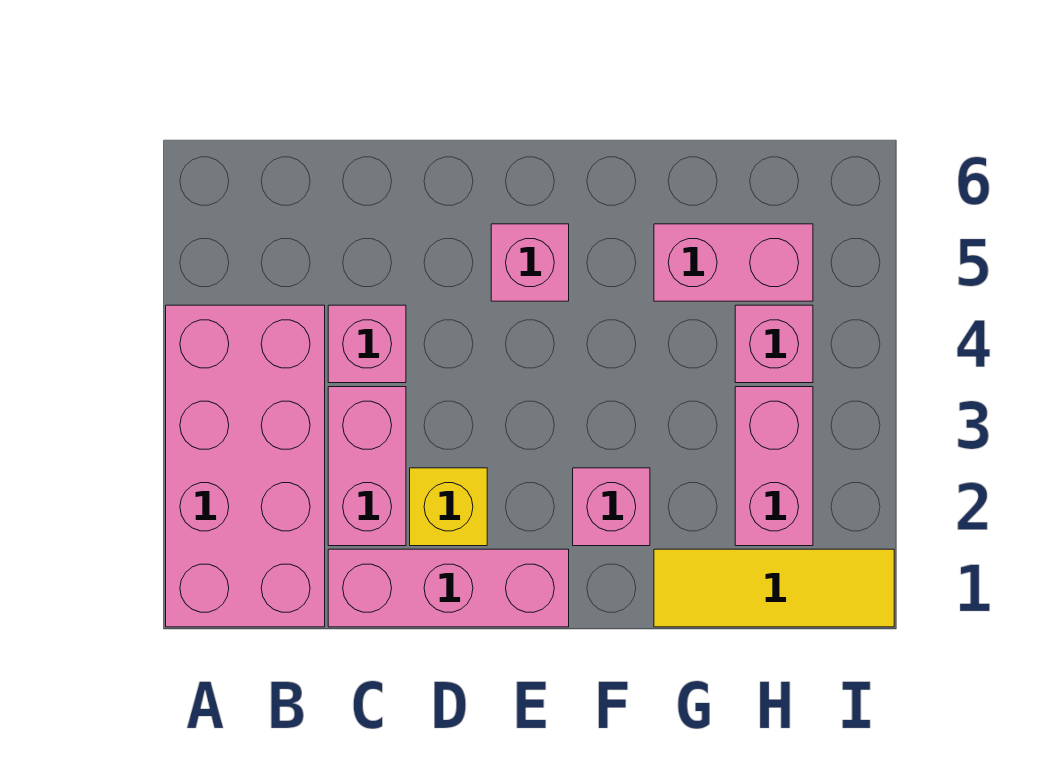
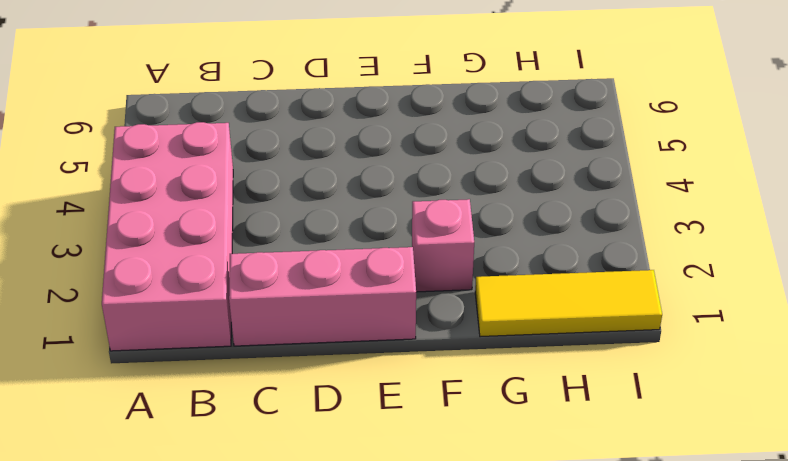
none -> pink brick C2:C3 level 1
none -> pink brick C4 level 1

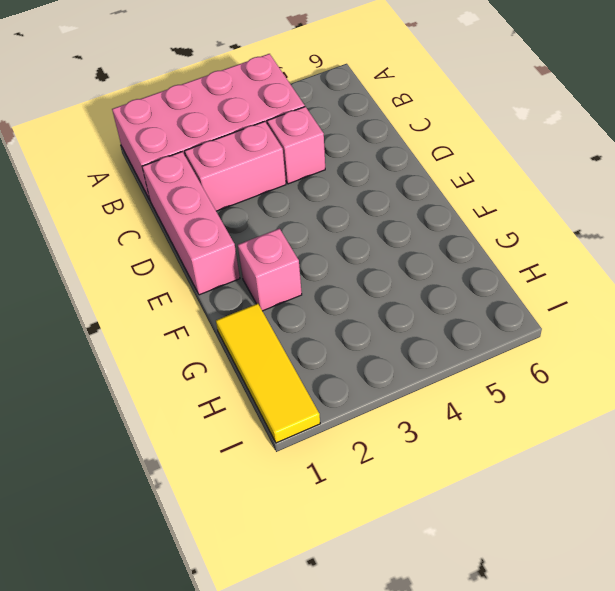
none -> yellow brick D2 level 1
none -> pink brick E5 level 1

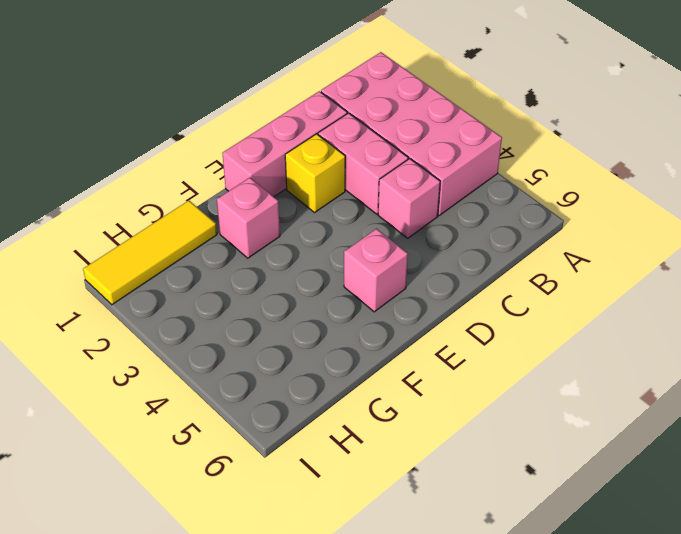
none -> pink brick G5:H5 level 1
none -> pink brick H2:H3 level 1

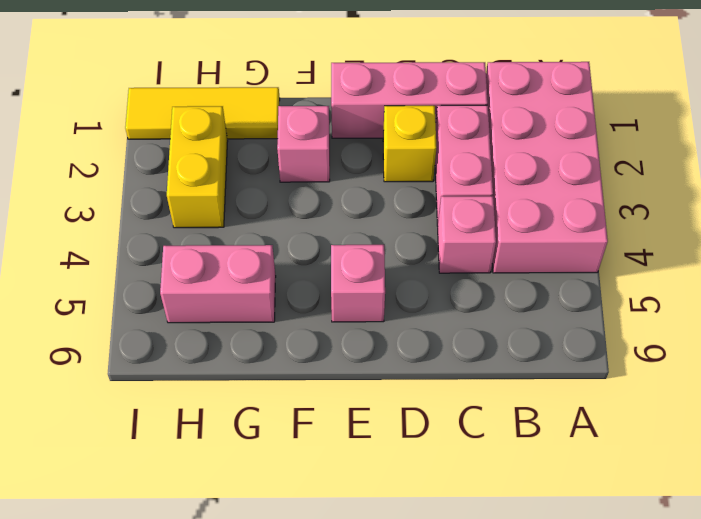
yellow brick H2:H3 level 1 -> pink brick H2:H3 level 1
none -> pink brick H4 level 1

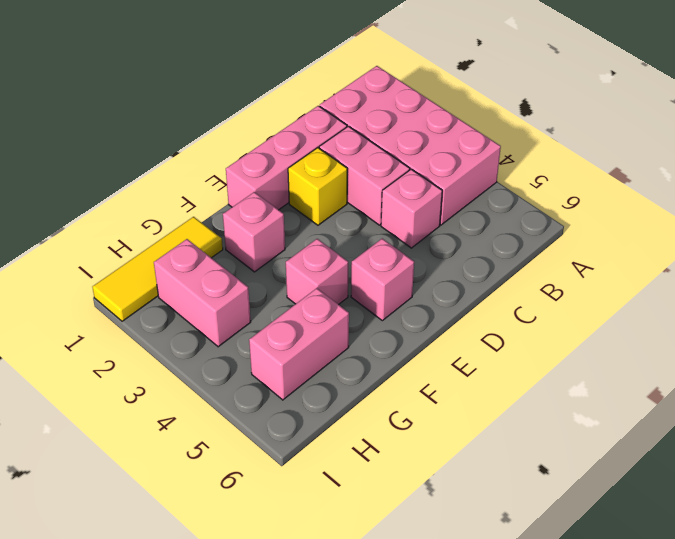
pink brick F4 level 1 -> pink brick H4 level 1

